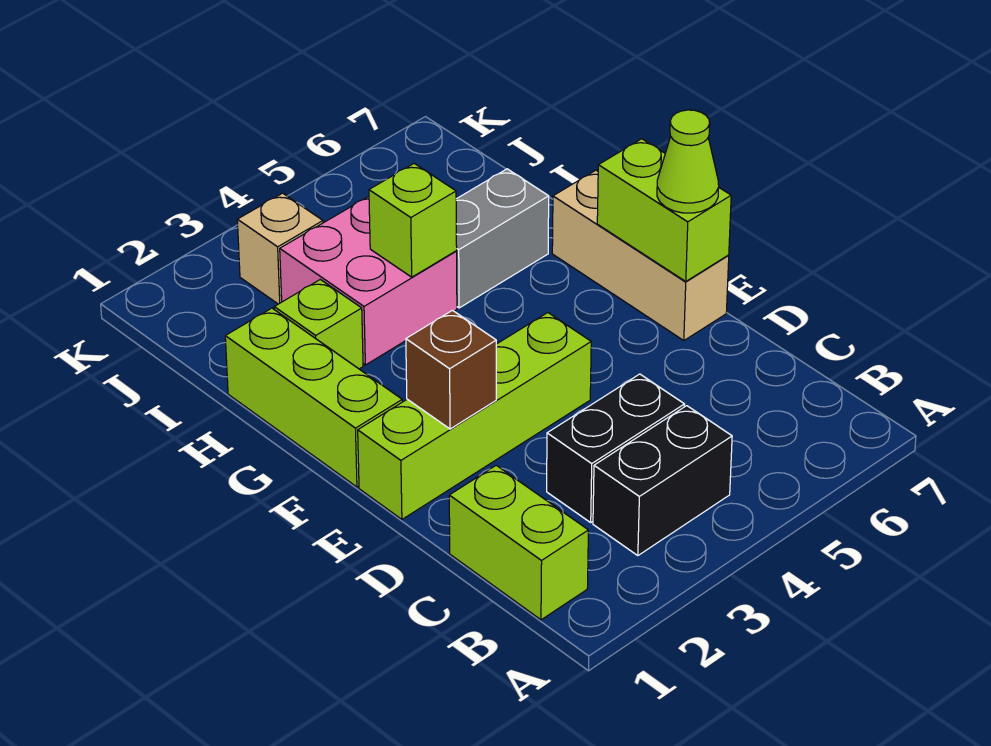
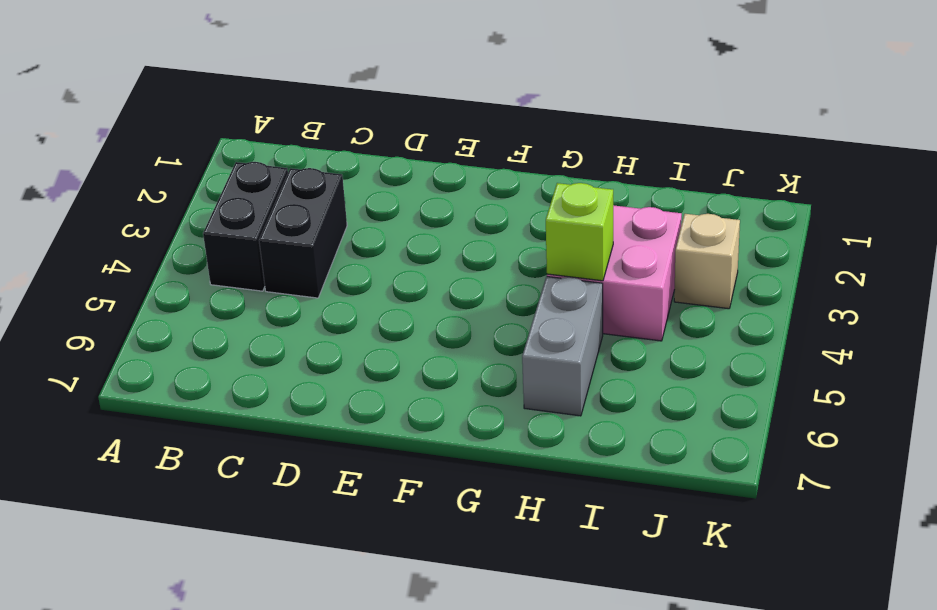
none -> lime brick B1:C1 level 1
none -> lime brick E1:E4 level 1
none -> tan brick E7:G7 level 1

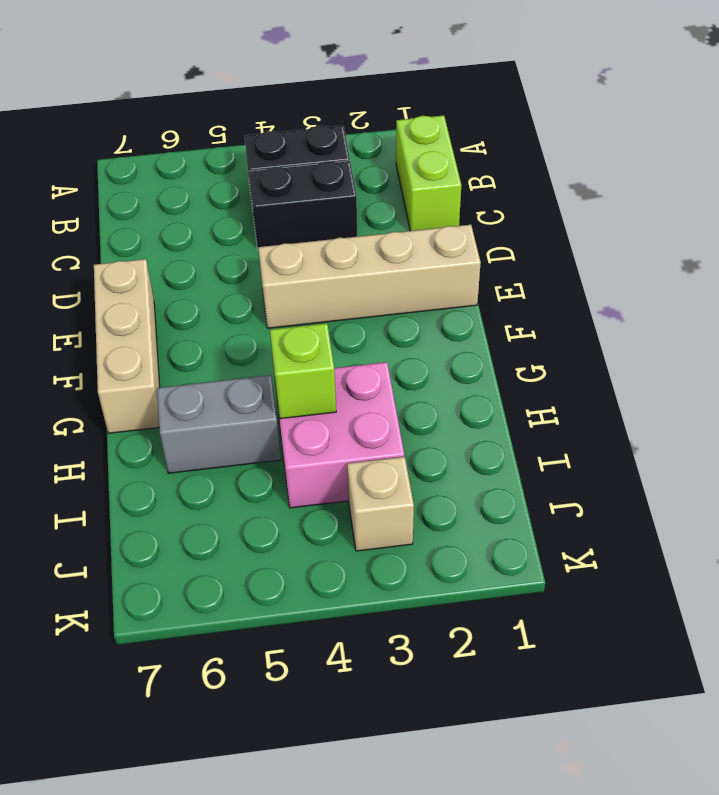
tan brick E1:E4 level 1 -> lime brick E1:E4 level 1
none -> lime brick F1:H1 level 1
none -> lime brick H2 level 1
none -> brown brick E2 level 2

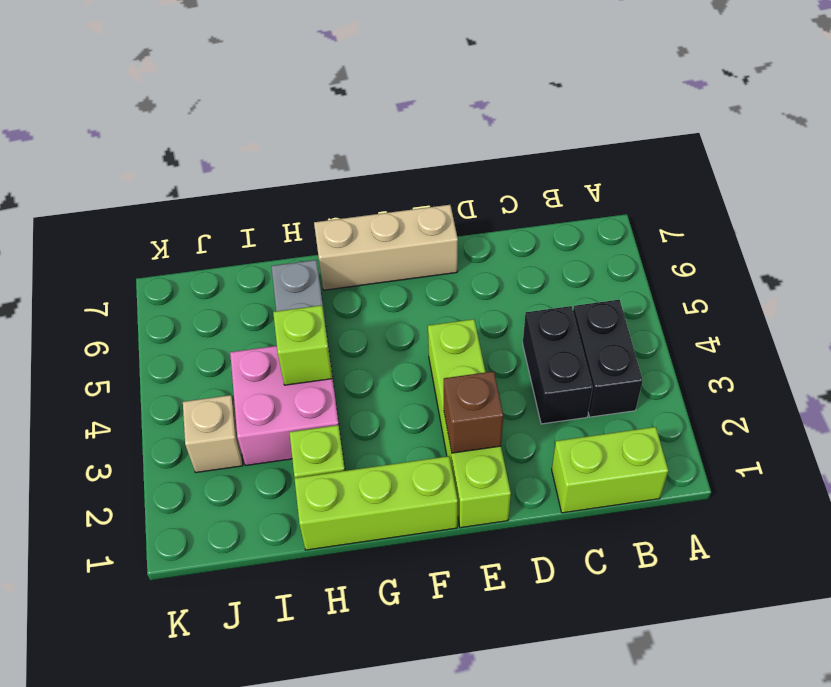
none -> lime brick E7:F7 level 2
none -> lime cone E7 level 3

